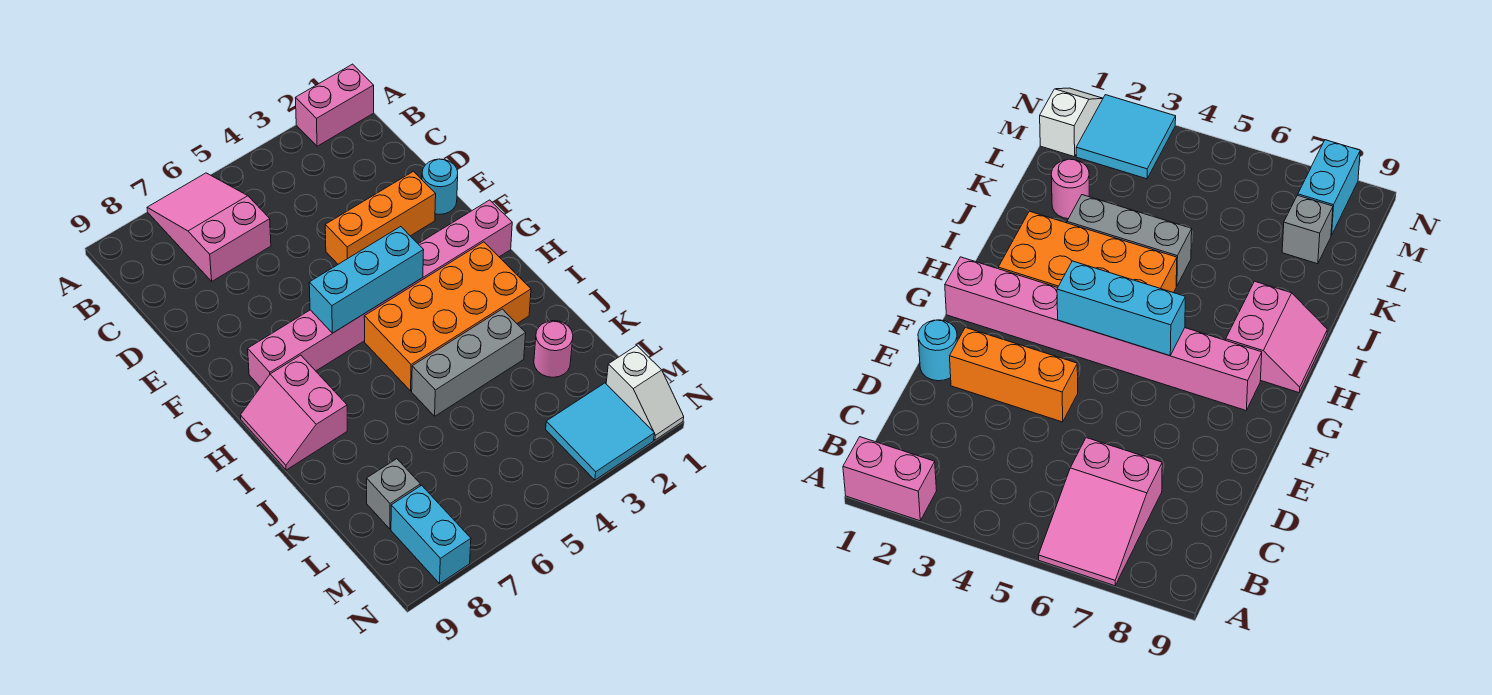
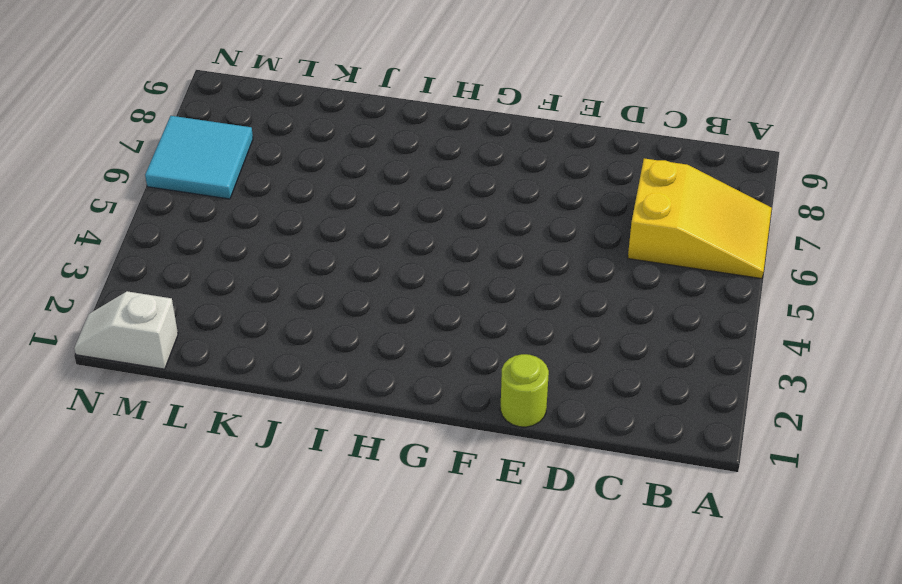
yellow slope A6:C7 level 1 top C -> pink slope A6:C7 level 1 top C
lime round brick E1 level 1 -> cyan round brick E1 level 1
cyan tile M6:N7 level 1 -> cyan tile M2:N3 level 1
none -> pink brick A1:A2 level 1
none -> orange brick E2:E4 level 1
none -> pink brick G1:G8 level 1

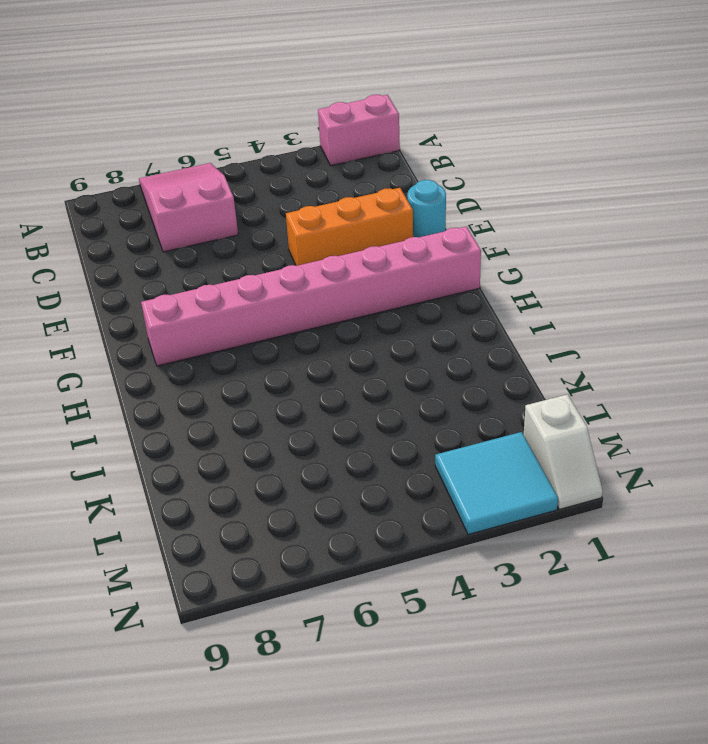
none -> orange brick H2:I5 level 1
none -> pink slope H8:I9 level 1 top 8
none -> grey brick J3:J5 level 1

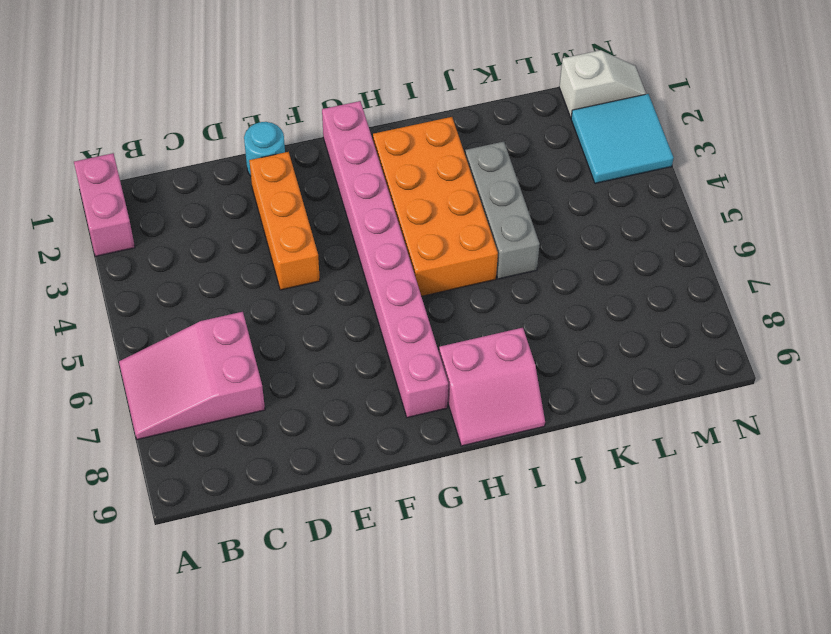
none -> pink round brick K2 level 1
none -> grey brick L8 level 1
none -> cyan brick M8:N8 level 1

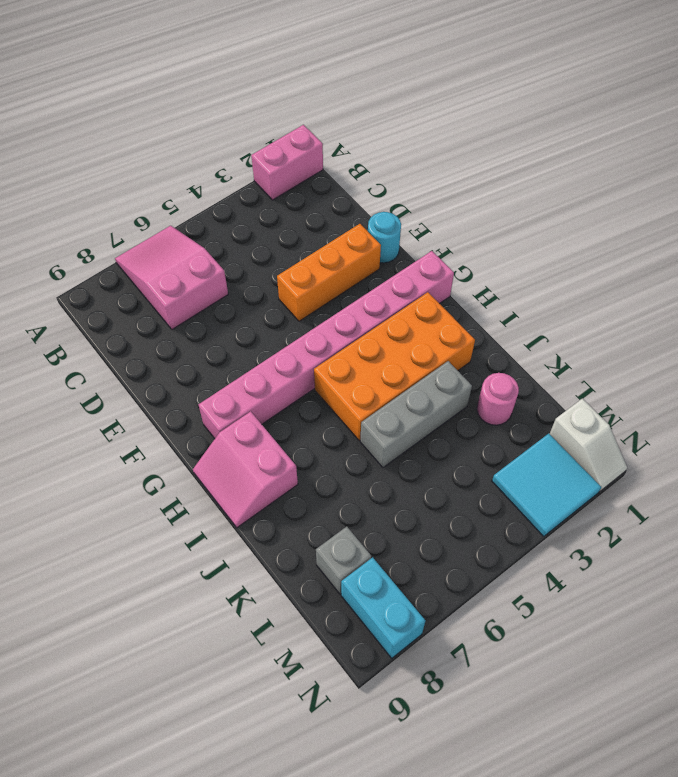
none -> cyan brick G4:G6 level 2

